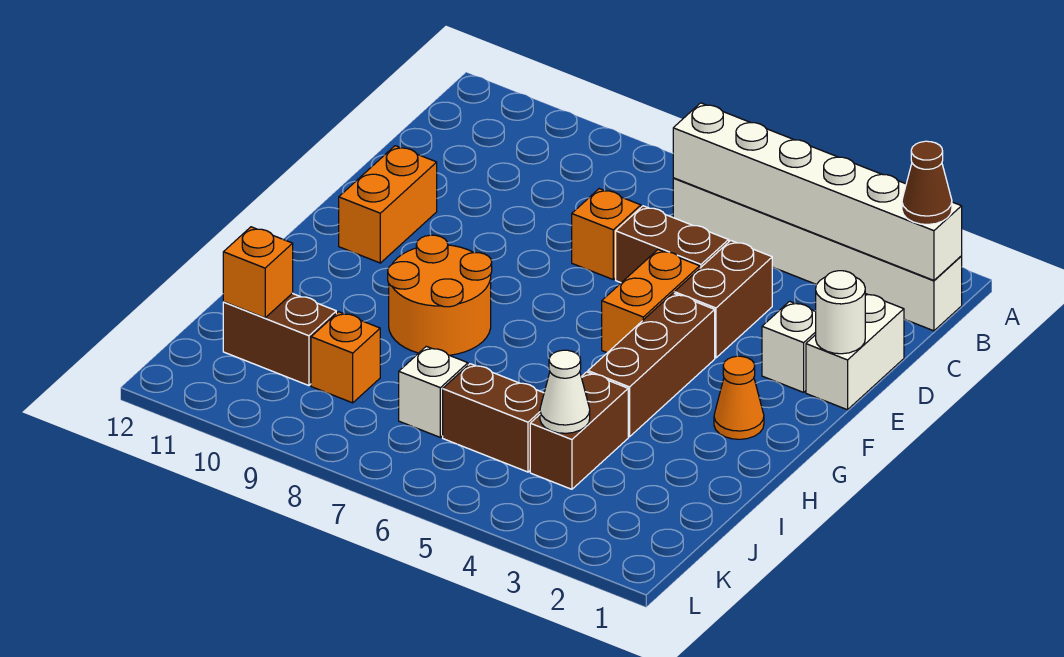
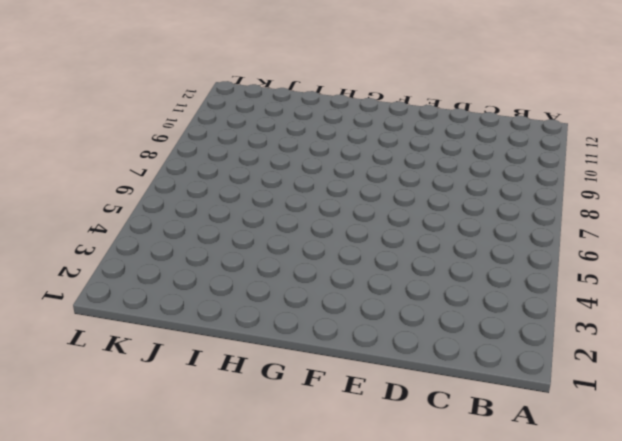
none -> white brick B1:B6 level 1
none -> white brick D1:E1 level 1
none -> brown brick D4:E4 level 1

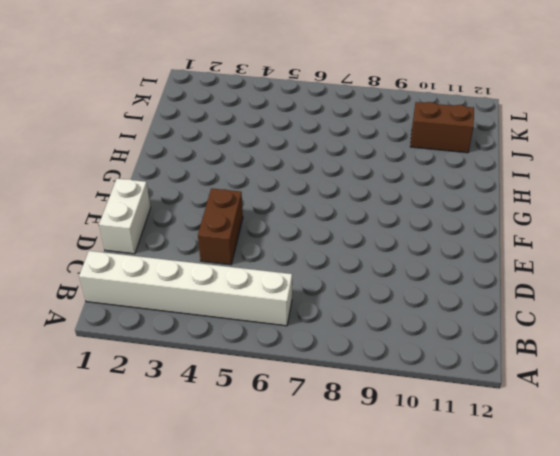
none -> brown brick D5:D6 level 1
none -> orange brick D7 level 1
none -> white brick E2 level 1

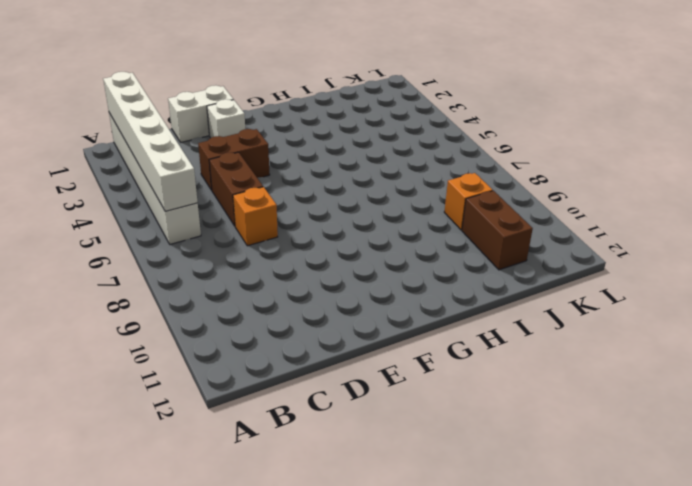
none -> orange brick E5:F5 level 1
none -> orange brick E11:F11 level 1
none -> brown brick F4:H4 level 1

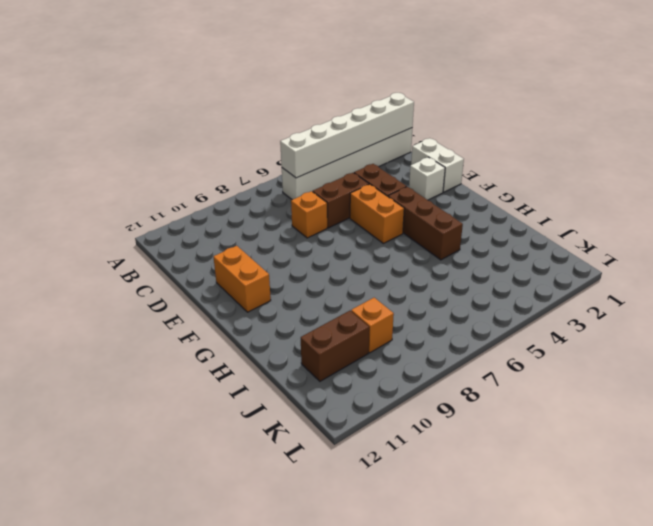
none -> orange cone G2 level 1
none -> orange round brick G8:H9 level 1
none -> brown brick I4:J4 level 1

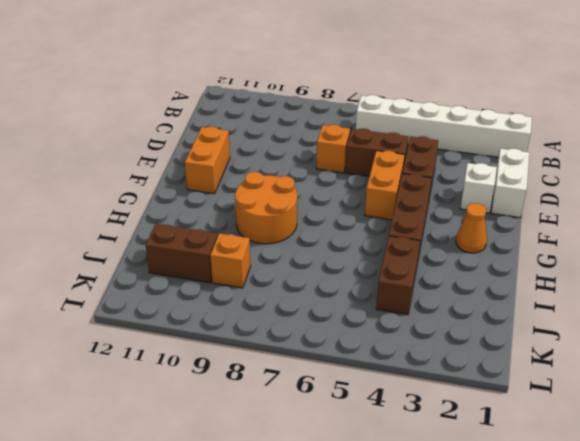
none -> brown brick J5:J6 level 1
none -> white brick J7 level 1
none -> white brick B1:B6 level 2

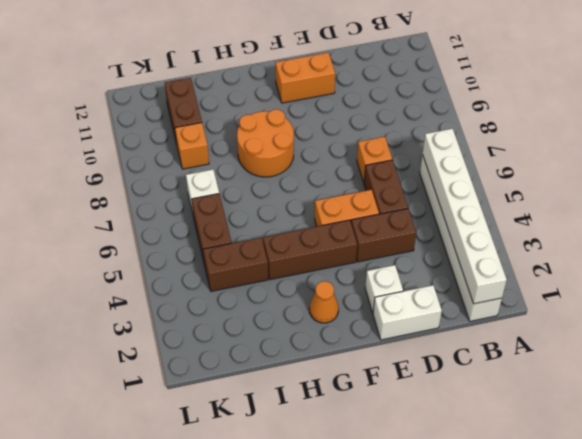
none -> white round brick E1 level 2
none -> white cone J4 level 2
none -> orange brick J11 level 2

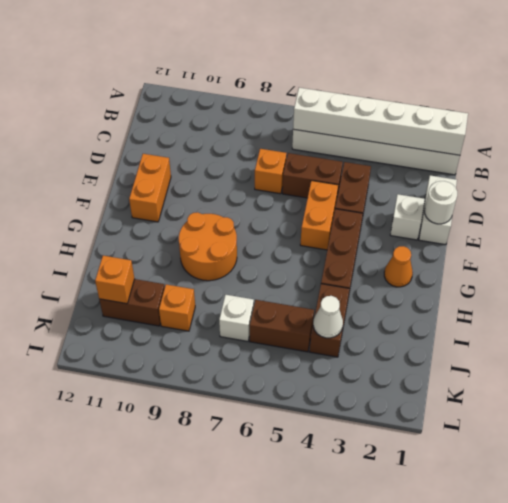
none -> brown cone B1 level 3

